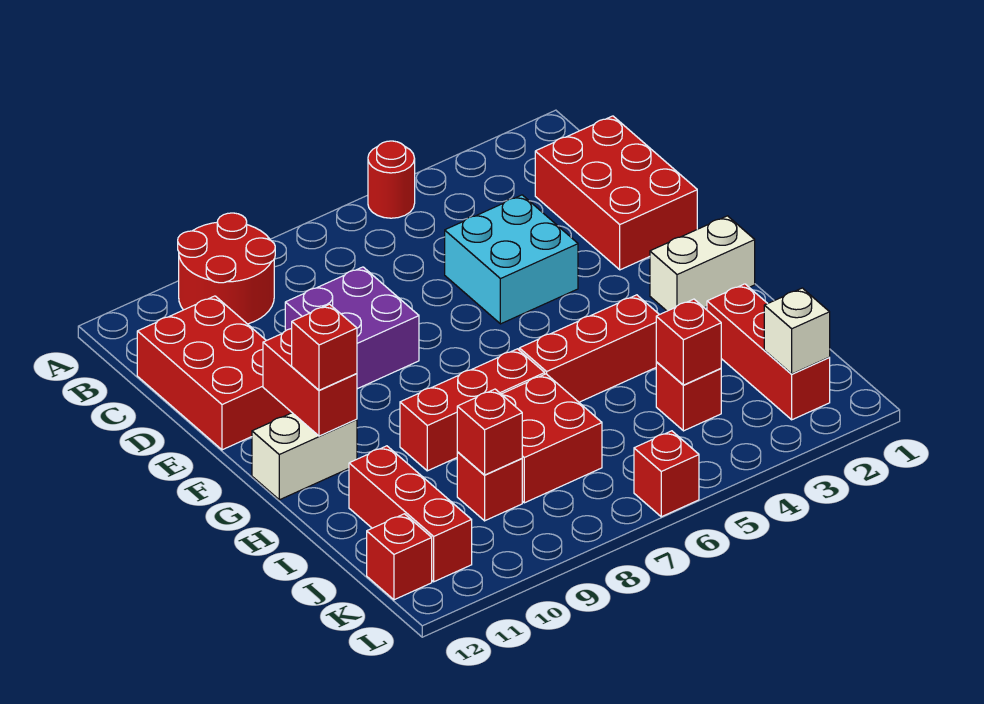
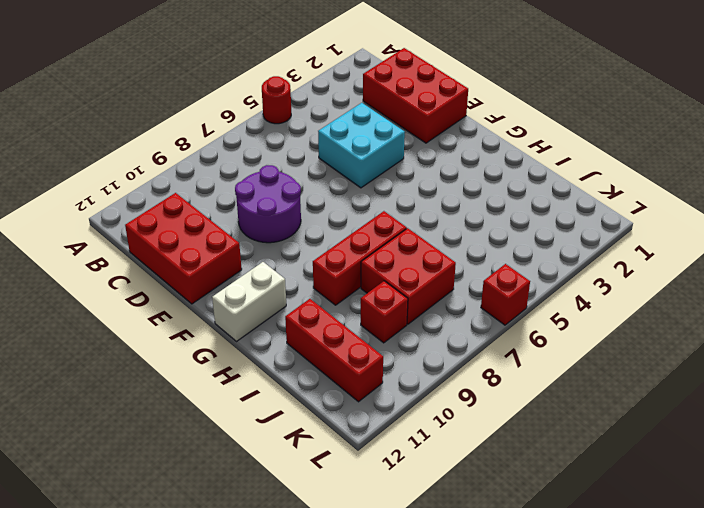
purple round brick D8:E9 level 1 -> purple brick D8:E9 level 1
none -> red round brick A9:B10 level 1
none -> white brick G1:G2 level 1
none -> red brick H4:H6 level 1

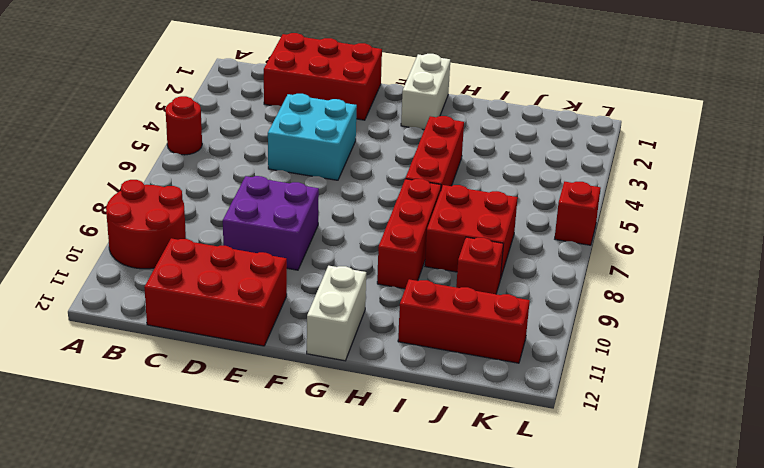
none -> red brick I2:K2 level 1
none -> red brick J4 level 1
none -> red brick K12 level 1

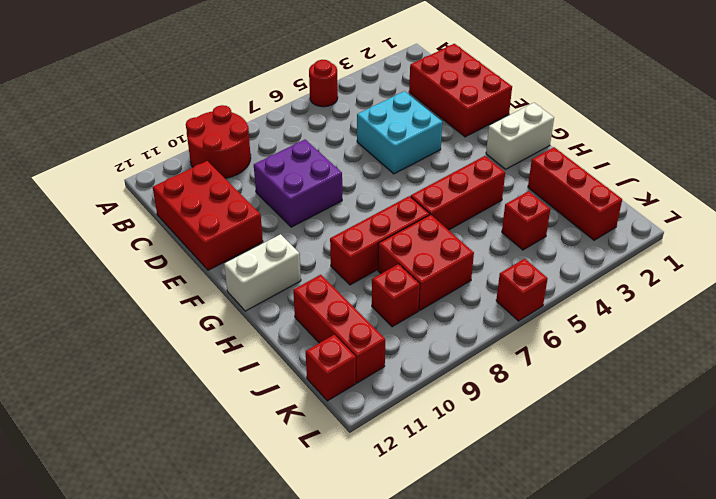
none -> red brick F11:G11 level 2
none -> red brick J4 level 2
none -> red brick J9 level 2

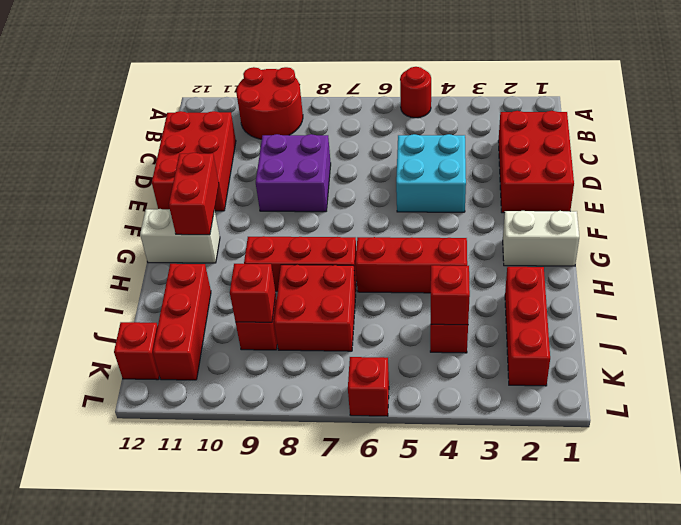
none -> white brick K2 level 2
none -> red brick G11 level 3

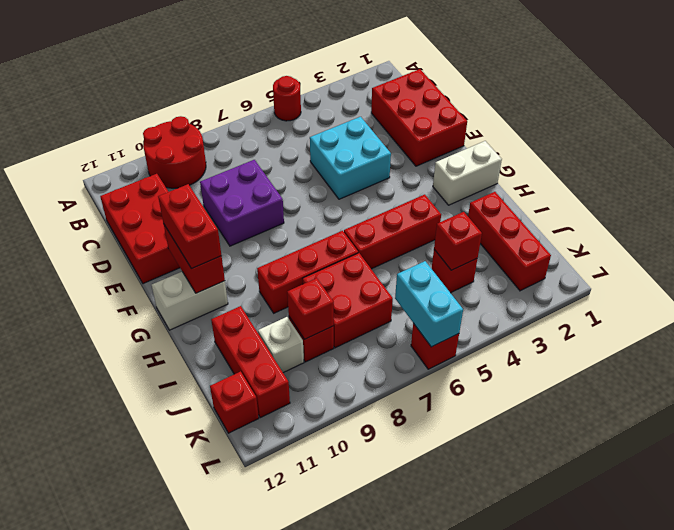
red brick F11:G11 level 3 -> red brick G11 level 3
white brick J10 level 1 -> white brick K2 level 2
cyan brick K6:L6 level 2 -> none

